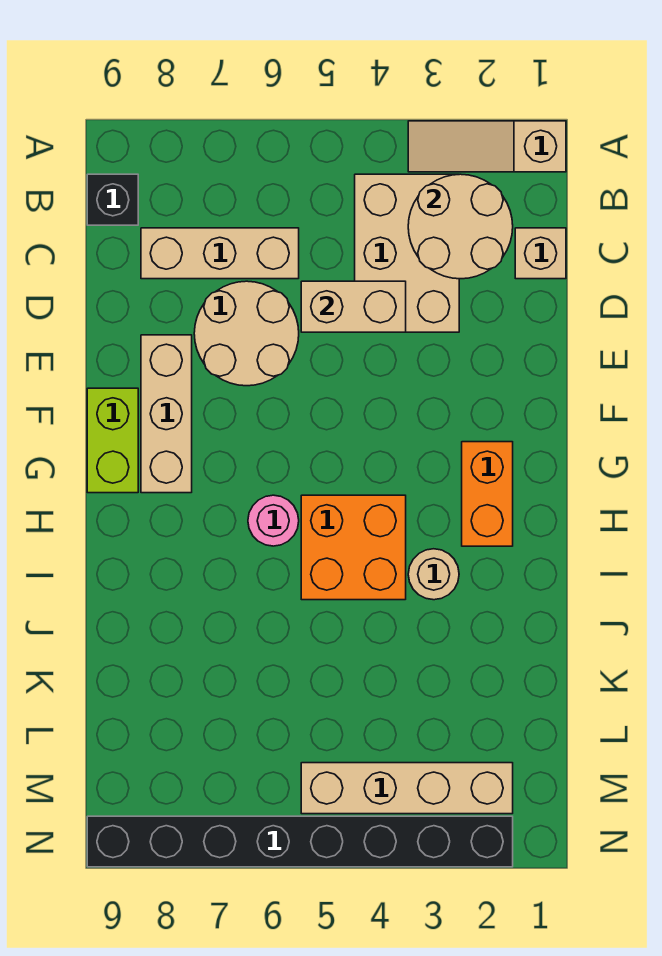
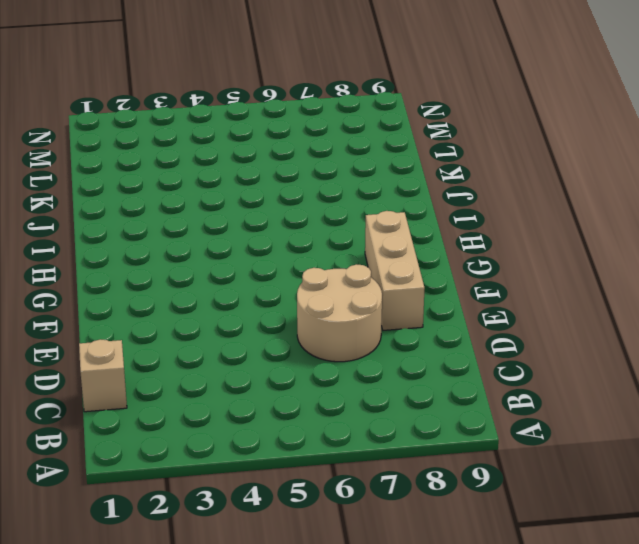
none -> tan slope A1:A3 level 1 top 1
none -> tan brick B3:D4 level 1
none -> black brick B9 level 1

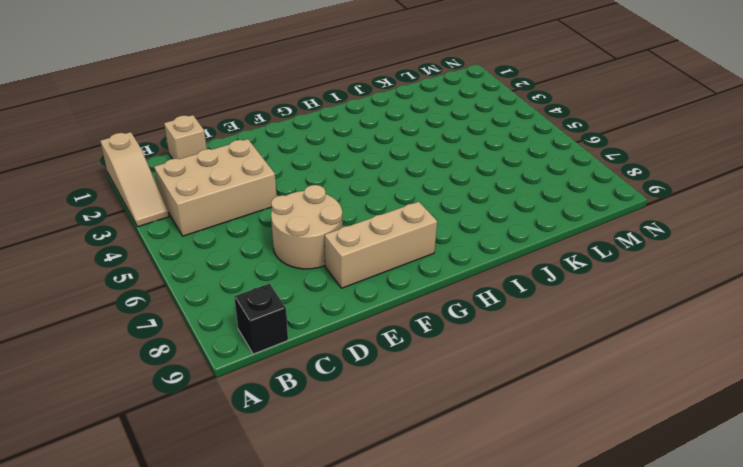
none -> tan brick C6:C8 level 1
none -> lime brick F9:G9 level 1
none -> orange brick G2:H2 level 1

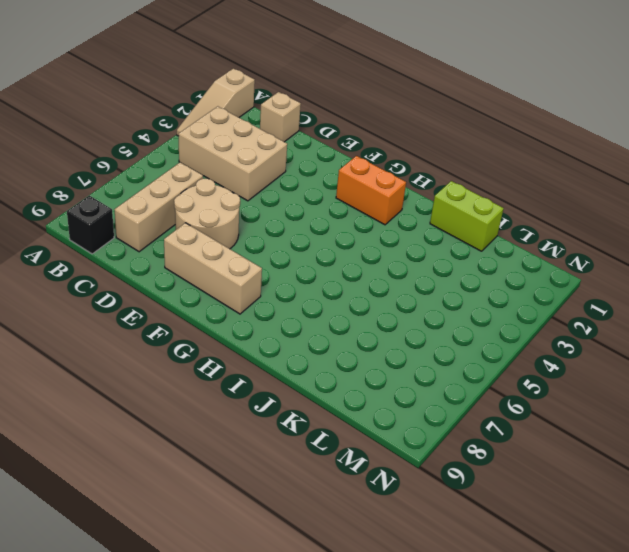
lime brick J1:K1 level 1 -> lime brick F9:G9 level 1
none -> orange brick H4:I5 level 1
none -> pink round brick H6 level 1
none -> tan round brick I3 level 1

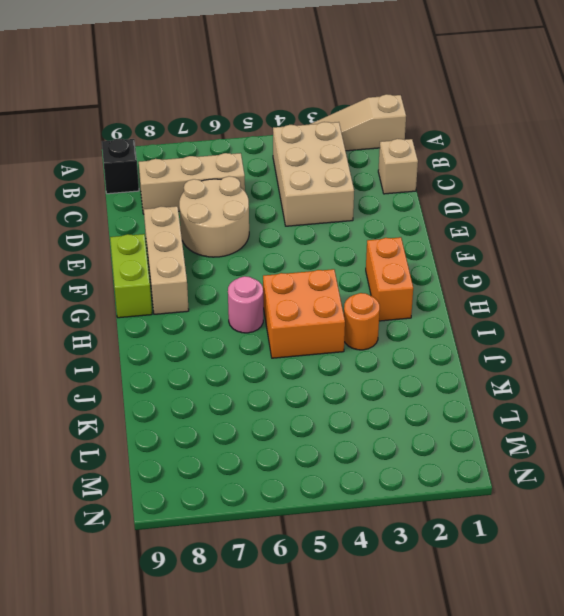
orange round brick I3 level 1 -> tan round brick I3 level 1
none -> tan brick M2:M5 level 1
none -> black brick N2:N9 level 1
none -> tan round brick B2:C3 level 2

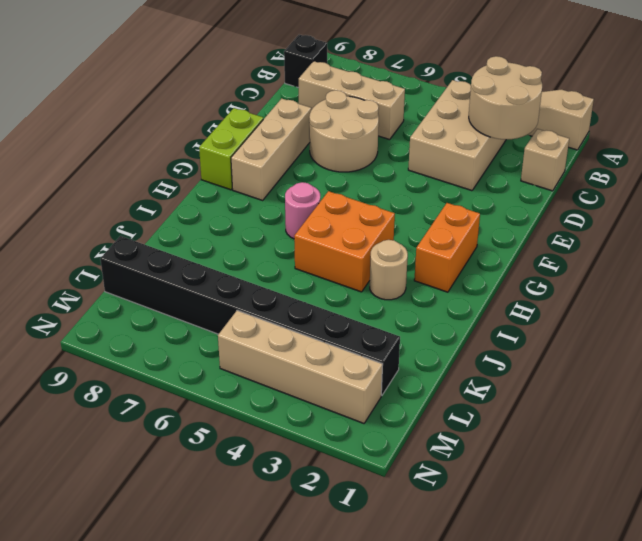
black brick L2:L9 level 1 -> black brick N2:N9 level 1
none -> tan brick D4:D5 level 2

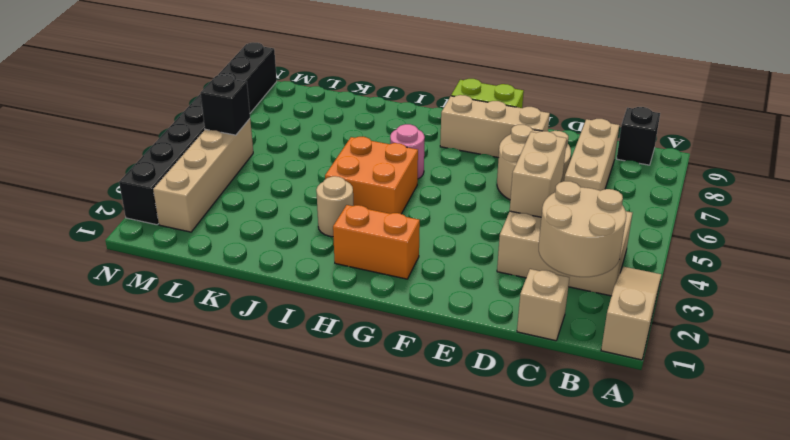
black brick M5 level 2 -> none

